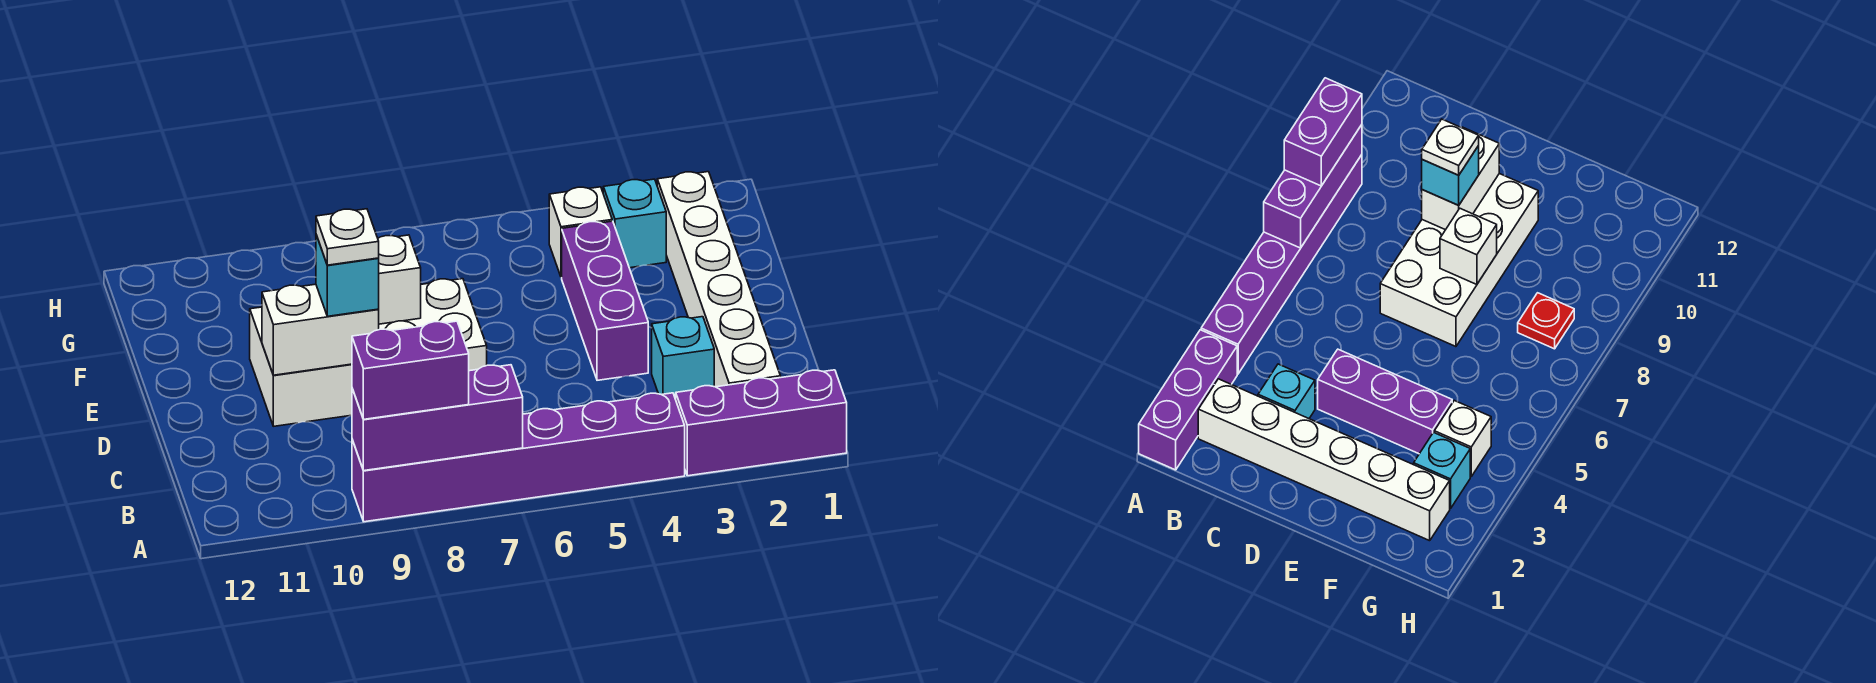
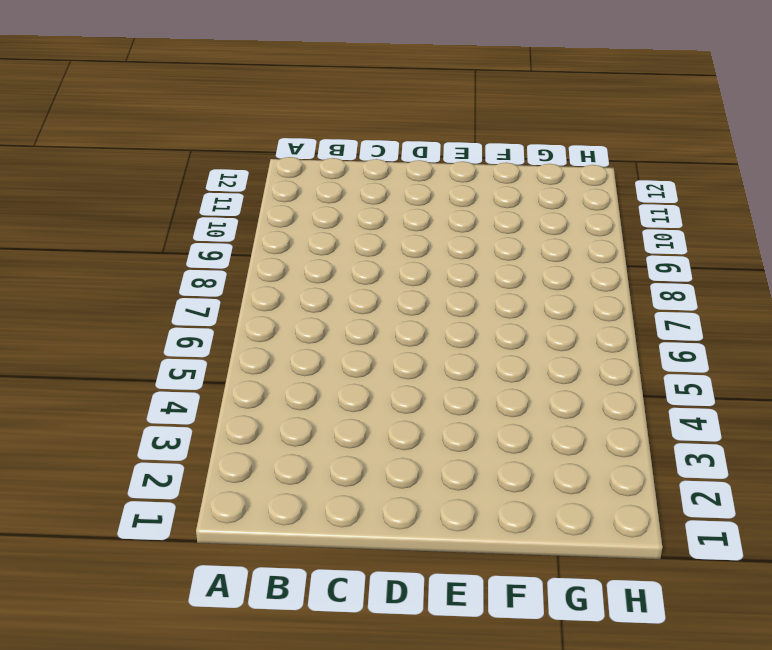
none -> purple brick A1:A3 level 1
none -> purple brick A4:A9 level 1
none -> white brick B2:G2 level 1

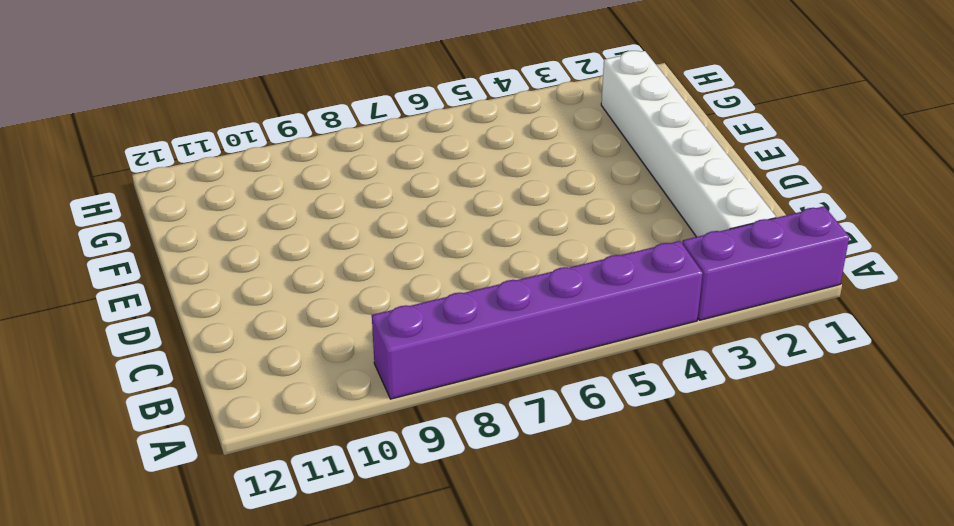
none -> cyan brick C3 level 1
none -> purple brick D4:F4 level 1
none -> white brick D7:E10 level 1

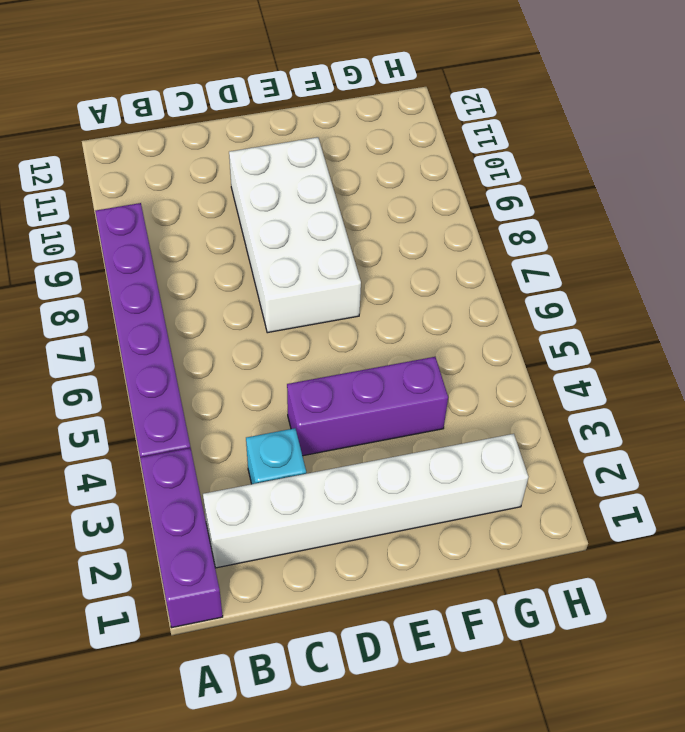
none -> cyan brick G3 level 1
none -> white brick G4 level 1
none -> red plate G8 level 1

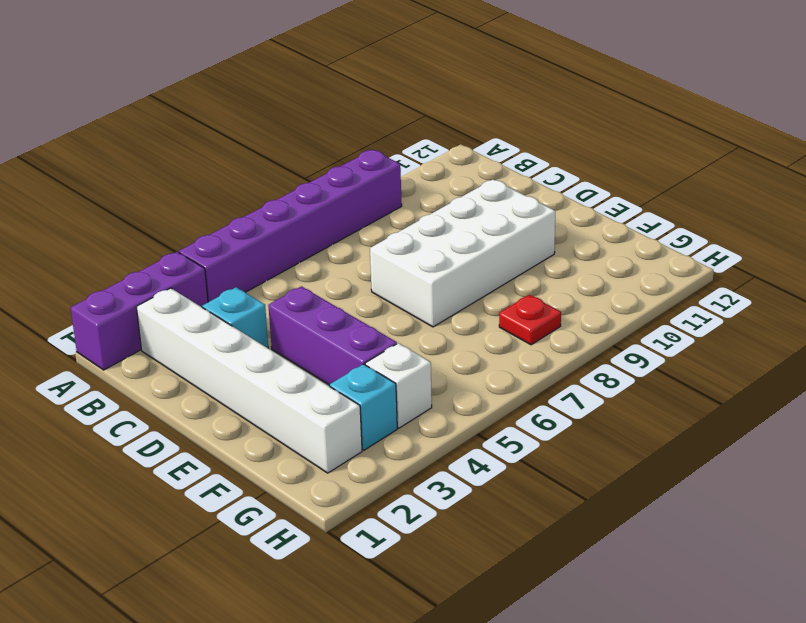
none -> purple brick A7:A9 level 2
none -> white brick D9:D10 level 2
none -> white brick E8 level 2

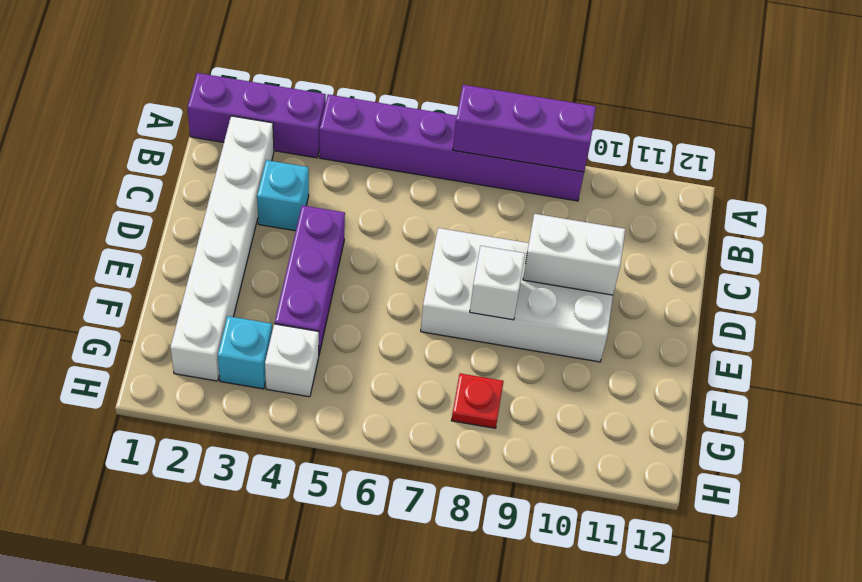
none -> purple brick A8:A9 level 3
none -> cyan brick D9 level 3
none -> white plate D9 level 4

